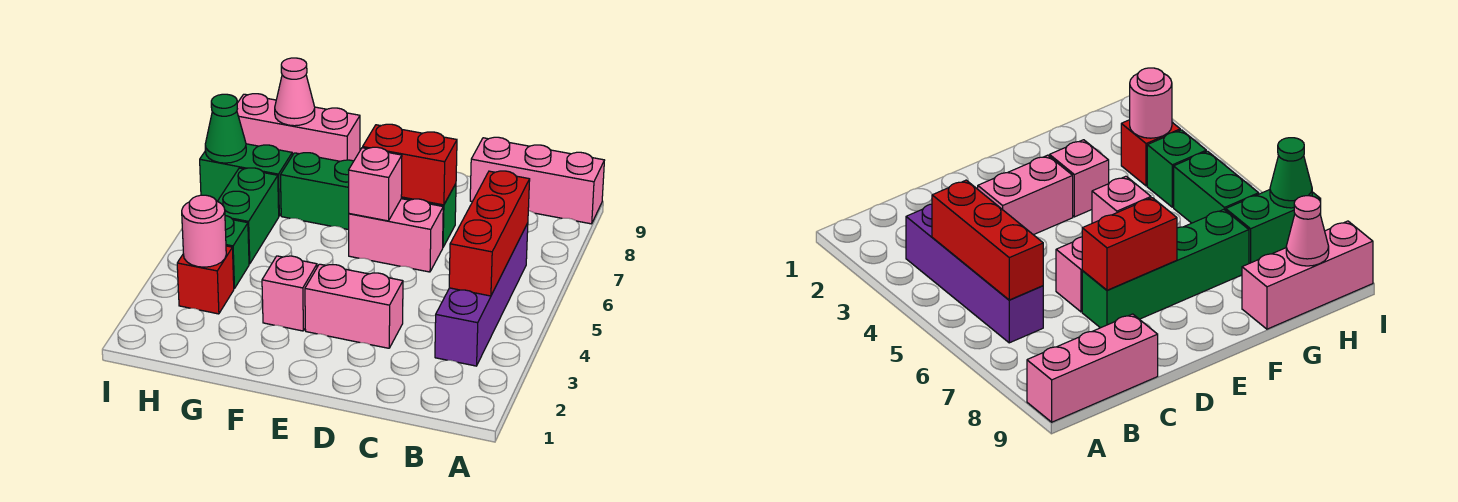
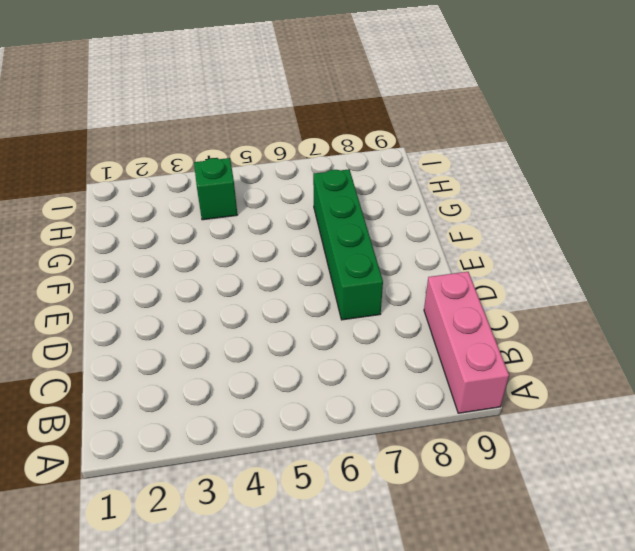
none -> purple brick B3:B6 level 1
none -> pink brick D3:E3 level 1
none -> pink brick D6:E6 level 1

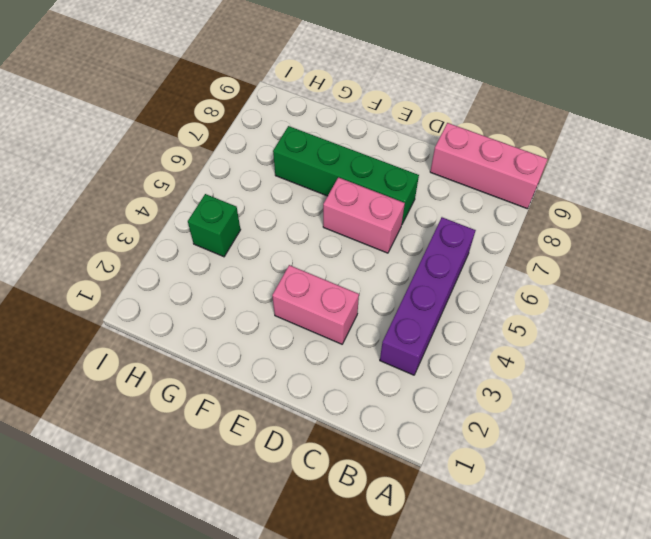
none -> pink brick F3 level 1
none -> pink brick G9:I9 level 1
none -> red brick H3 level 1

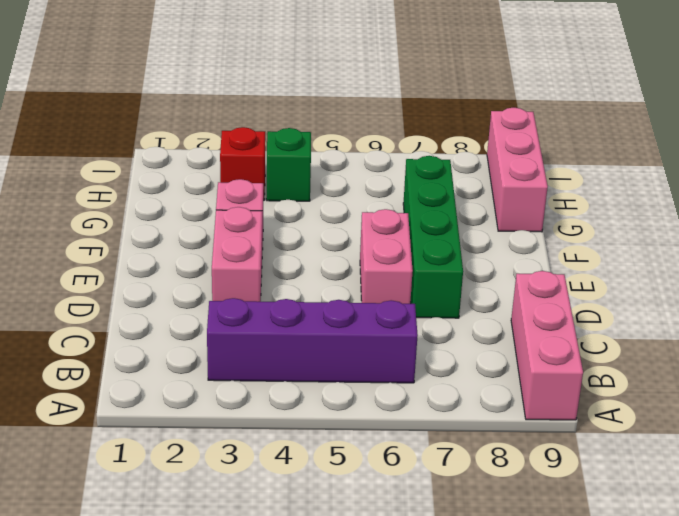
none -> green brick H5:H6 level 1
none -> green brick H7:I7 level 1
none -> red brick B4:B6 level 2

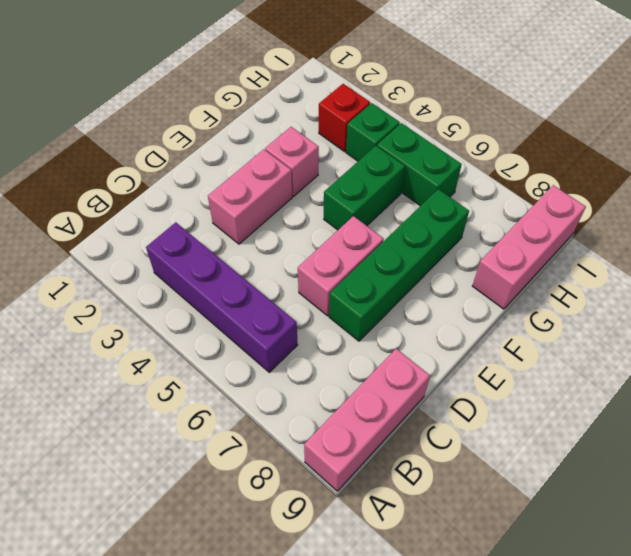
green brick F5:G5 level 1 -> green brick H7:I7 level 1
none -> red brick B4:B6 level 2
none -> red brick D7:E7 level 2
none -> pink brick E6 level 2

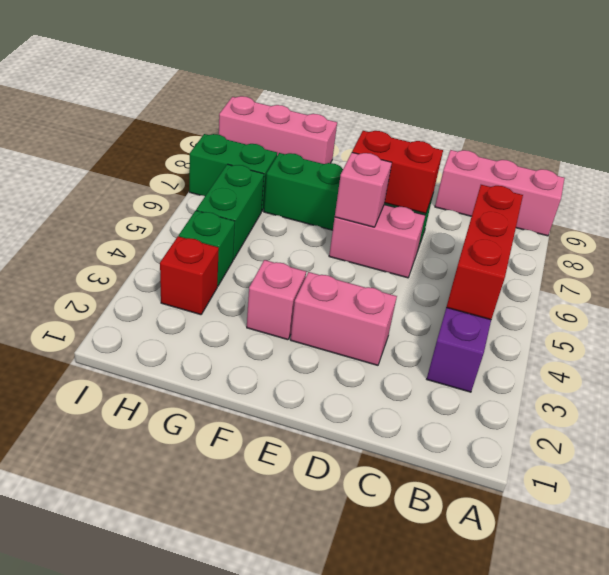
none -> pink round brick H3 level 2
none -> pink cone H9 level 2
none -> green cone I7 level 2

